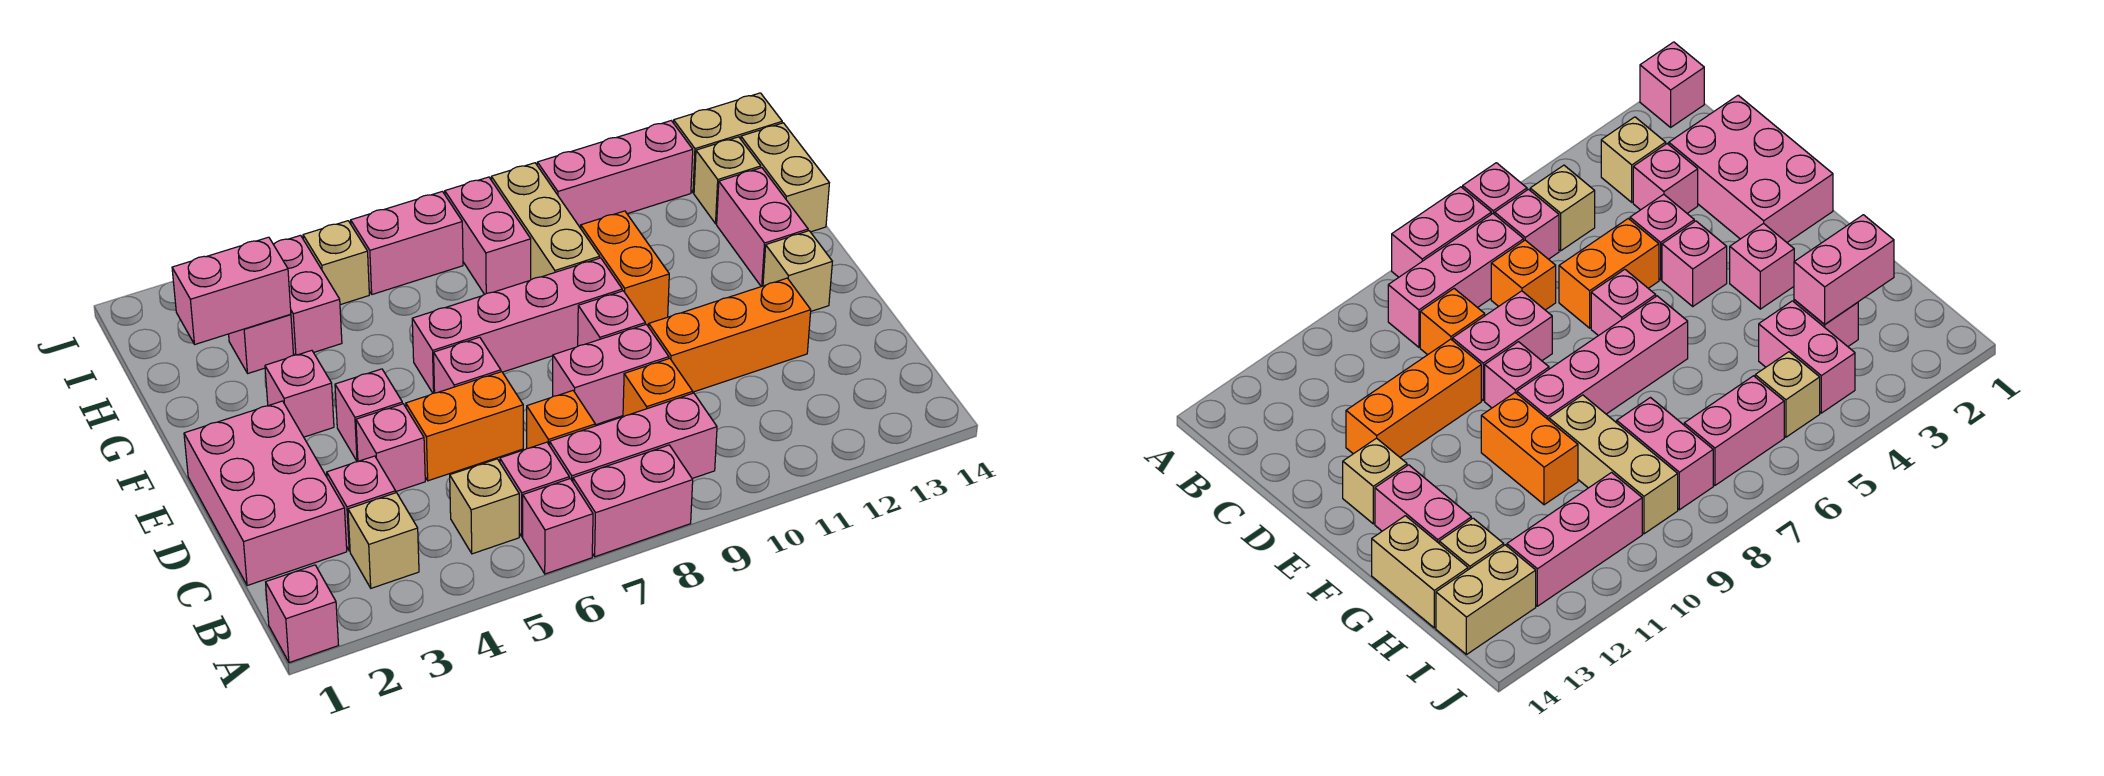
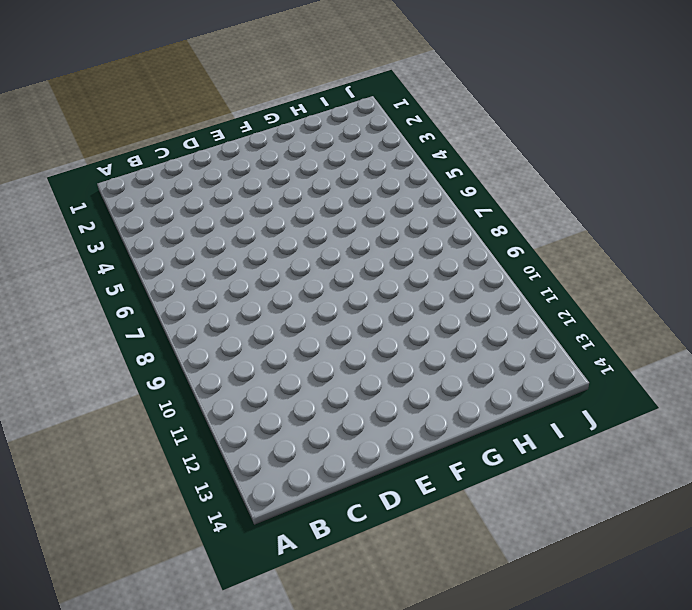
none -> pink brick A1 level 1
none -> pink brick A6 level 1
none -> pink brick A7:A8 level 1
none -> tan brick B3 level 1

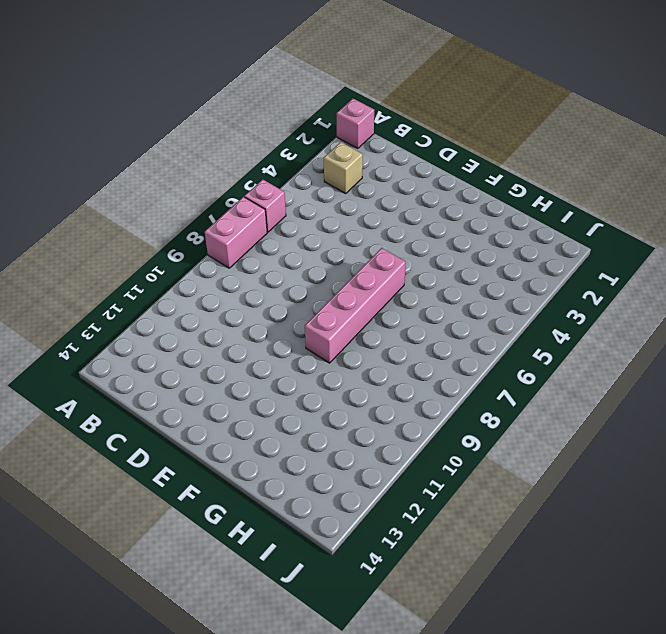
none -> tan brick B5 level 1
none -> pink brick B6 level 1
none -> pink brick B7:B9 level 1
none -> pink brick C1:E2 level 1

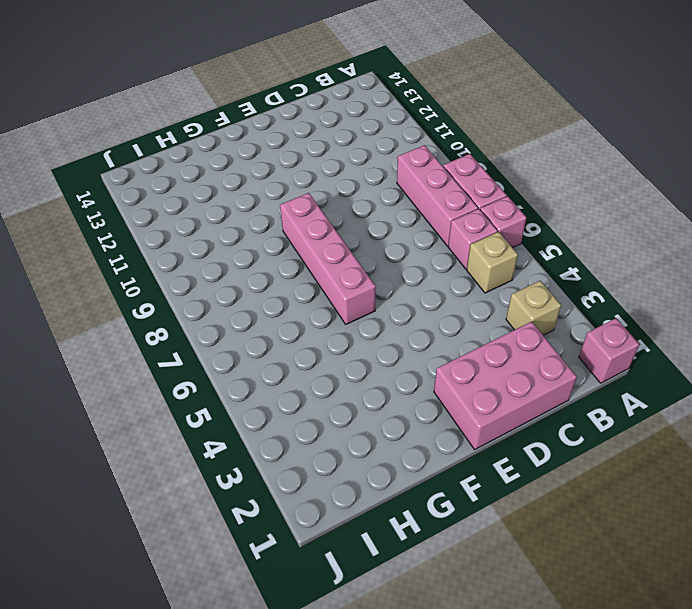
none -> pink brick C3 level 1
none -> orange brick C7 level 1
none -> orange brick C9 level 1
none -> pink brick D4 level 1

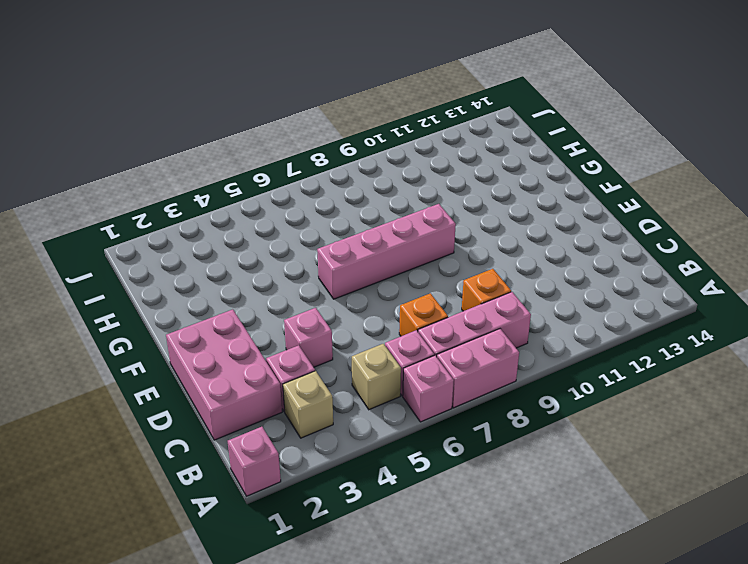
none -> orange brick D5:D6 level 1
none -> pink brick D8:D9 level 1
none -> orange brick D10:D12 level 1
none -> pink brick E4 level 1

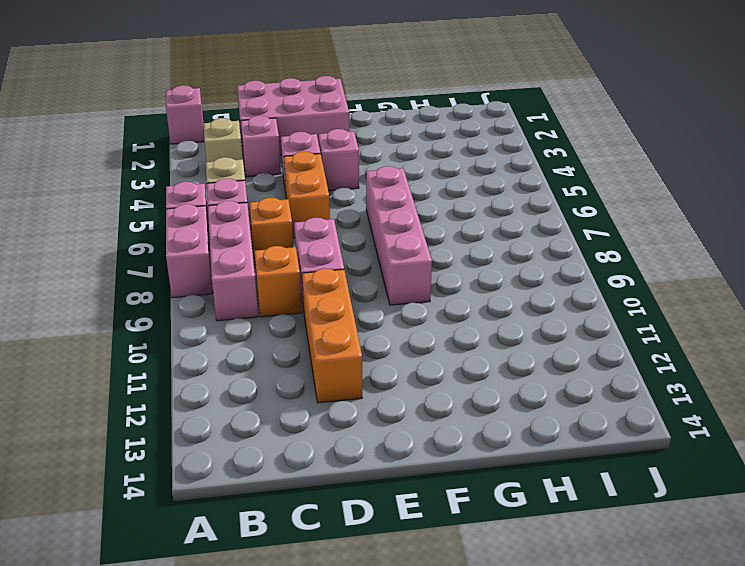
none -> pink brick E6 level 1
none -> pink brick E9 level 1
none -> tan brick E13 level 1
none -> pink brick F3 level 1

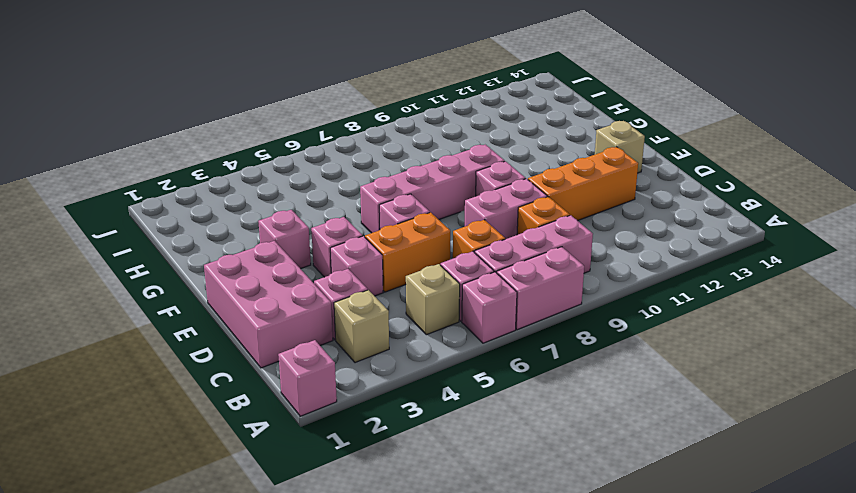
none -> orange brick F10:G10 level 1
none -> pink brick F13:G13 level 1
none -> tan brick G9:I9 level 1
none -> tan brick G14:H14 level 1

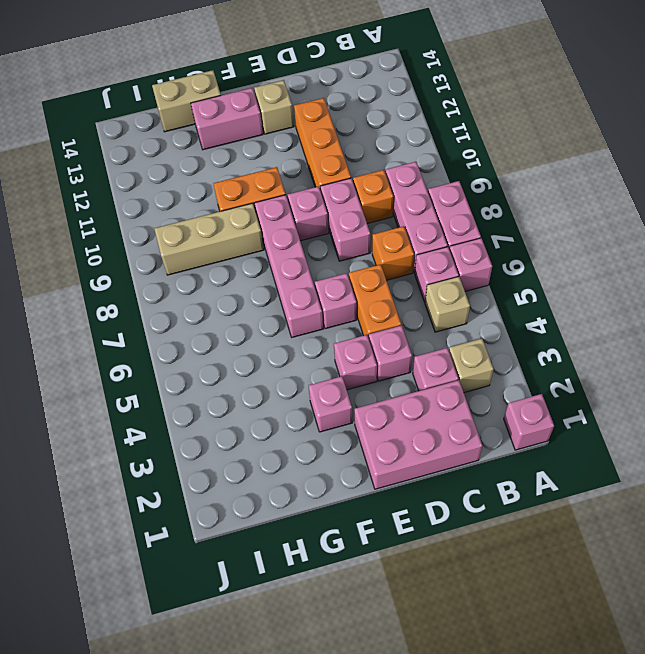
none -> pink brick H3 level 1
none -> pink brick H4:I4 level 1
none -> pink brick H8:I8 level 1
none -> tan brick H13 level 1

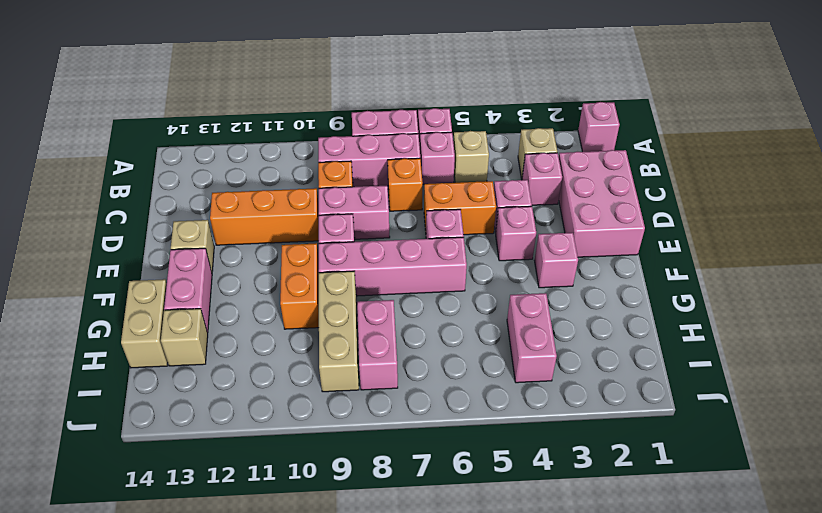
none -> pink brick H3 level 1
none -> tan brick I5 level 1
none -> pink brick I6:I7 level 1
none -> pink brick I10:I12 level 1

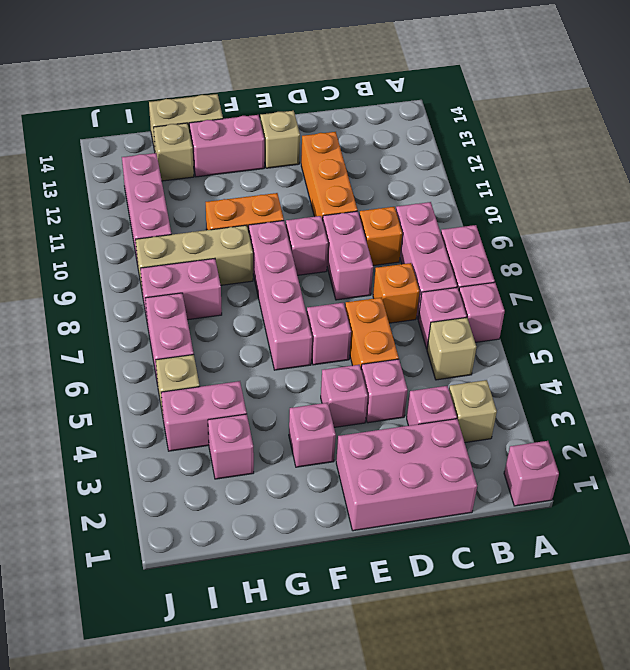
none -> tan brick I13:I14 level 1
none -> pink brick H2:H3 level 2

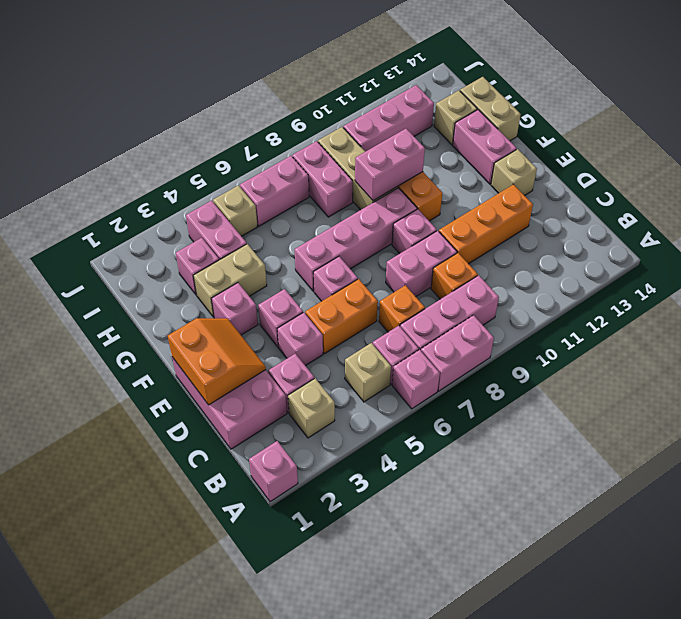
orange slope D1:E2 level 2 top 1 -> none
tan brick G3:G4 level 1 -> tan brick I13:I14 level 1
pink brick G9:G10 level 2 -> pink brick H2:H3 level 2

